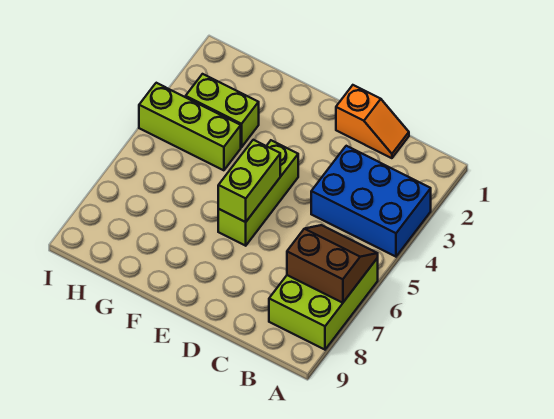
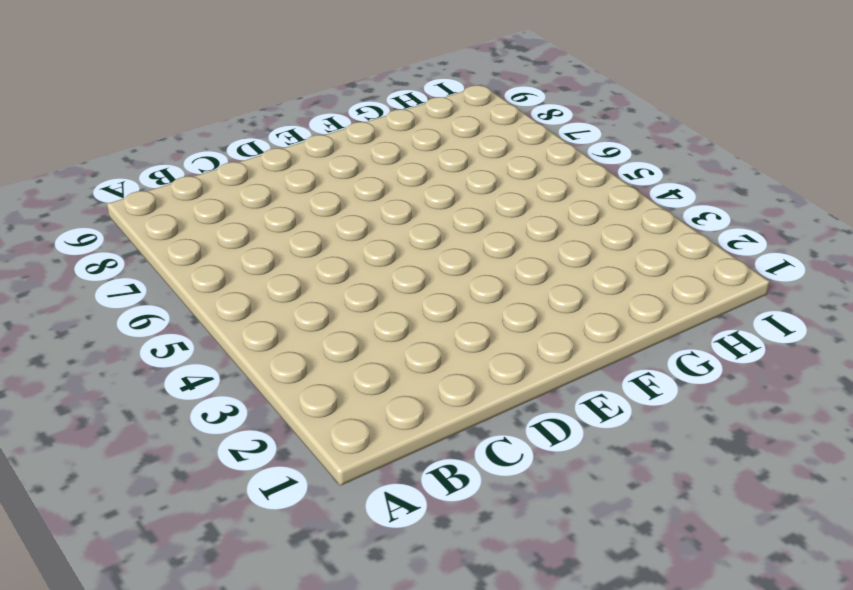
none -> blue brick A3:C4 level 1
none -> lime brick A6:B8 level 1

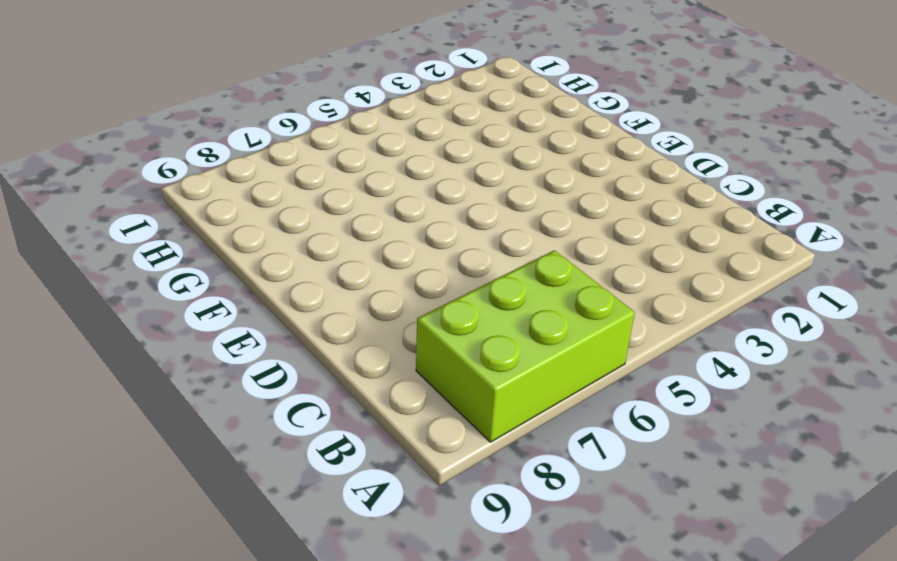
none -> blue brick A3:C4 level 1
none -> orange slope C1:D1 level 1 top D

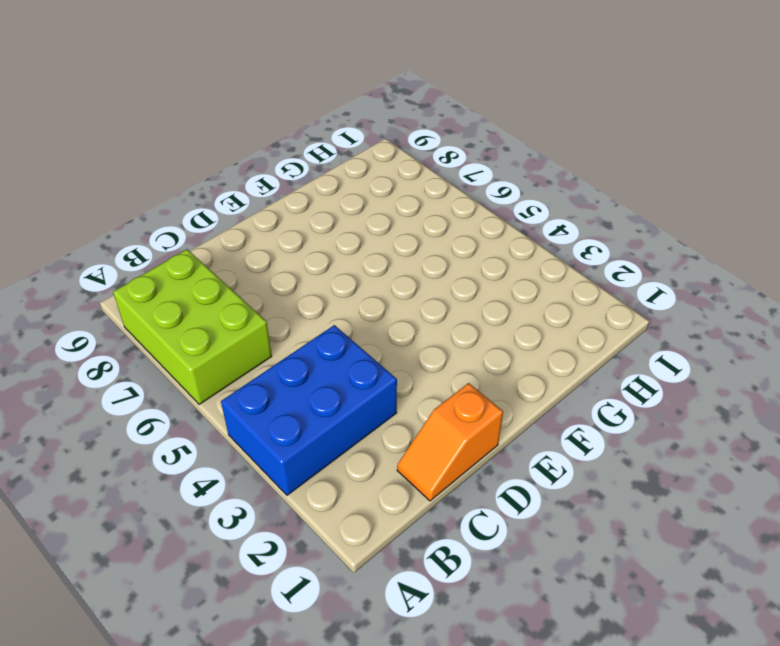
none -> lime brick E4:E6 level 1
none -> lime brick G3:H3 level 1

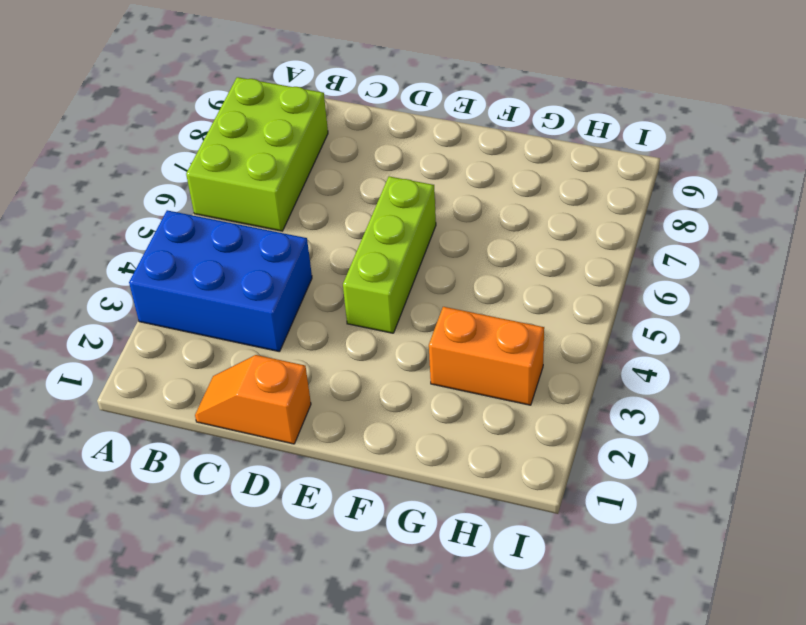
orange brick G3:H3 level 1 -> lime brick G3:H3 level 1
none -> lime brick G4:I4 level 1
none -> brown slope A6:B7 level 2 top 7

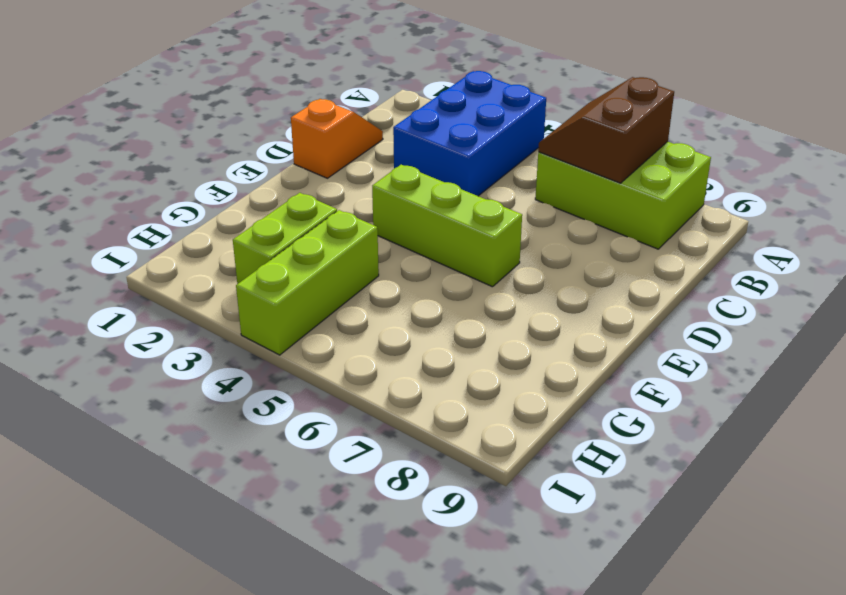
none -> lime brick E5:E6 level 2

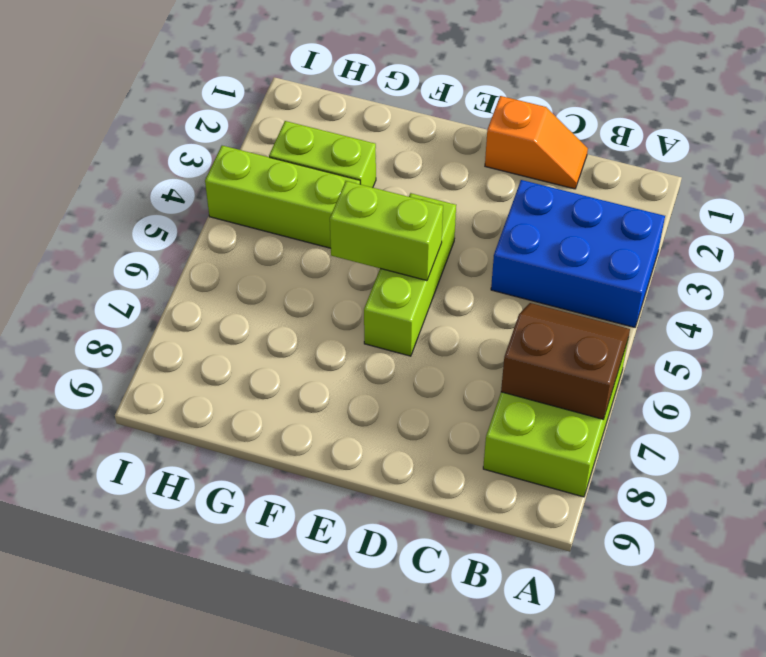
lime brick E5:F5 level 2 -> lime brick E5:E6 level 2

